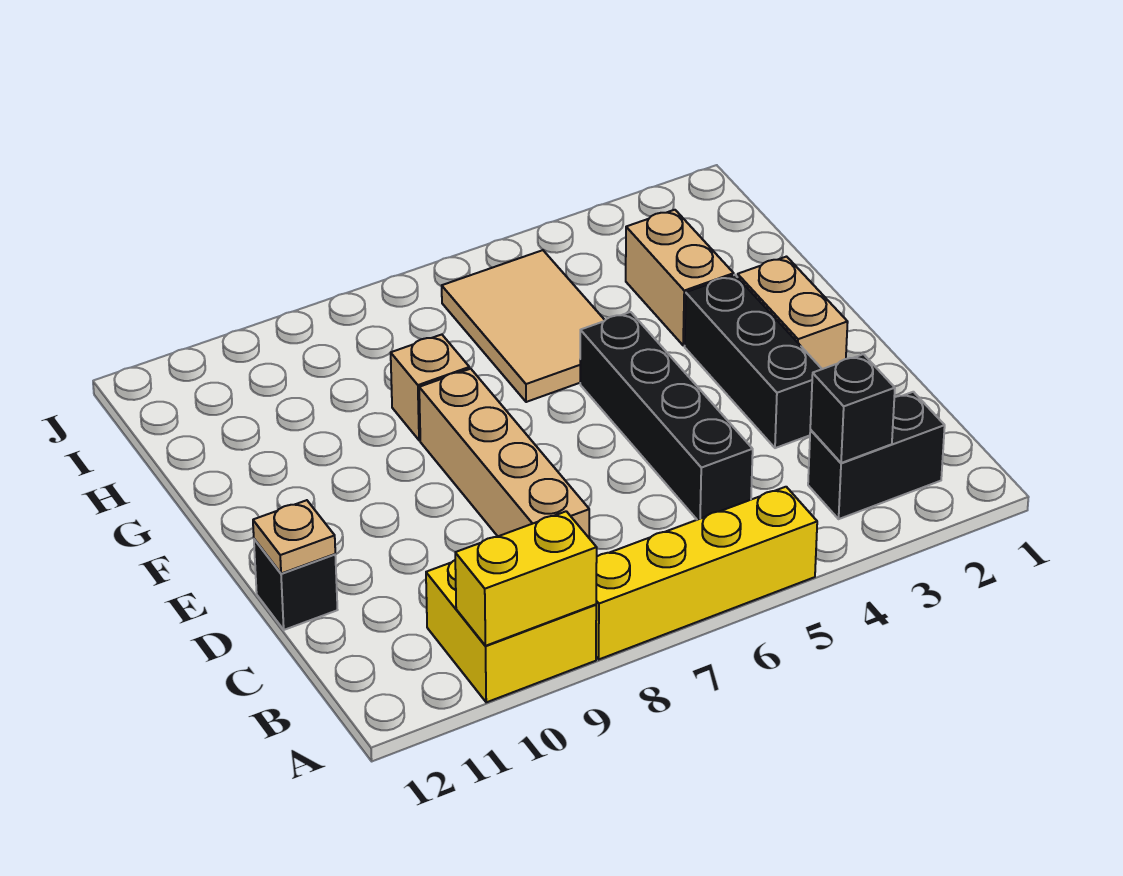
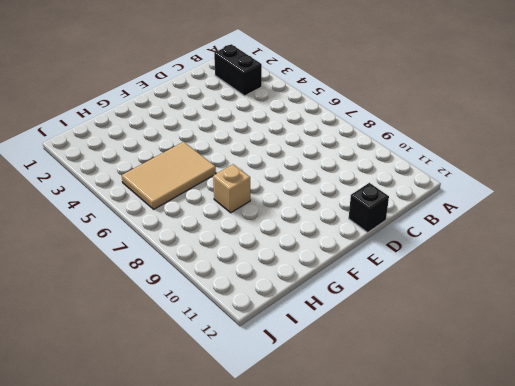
none -> yellow brick A5:A8 level 1
none -> yellow brick A9:B10 level 1
none -> black brick C5:F5 level 1

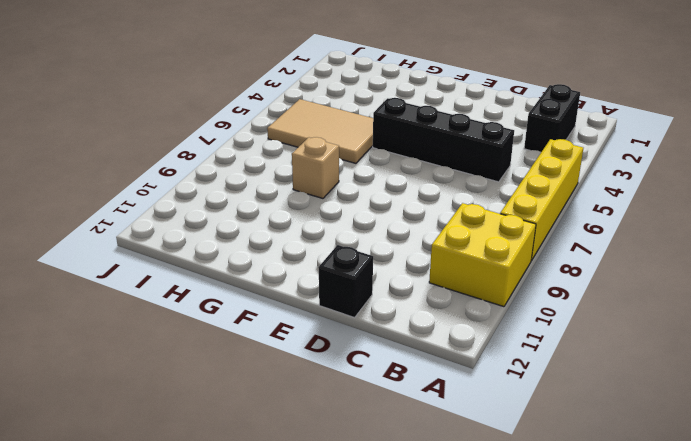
none -> tan brick C8:F8 level 1
none -> black brick D3:F3 level 1
none -> tan brick E2:F2 level 1

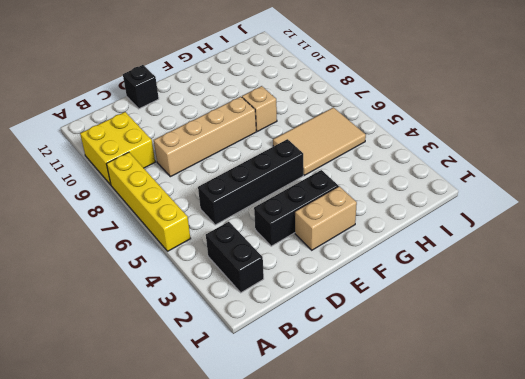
none -> tan brick G3:H3 level 1
none -> yellow brick A9:A10 level 2
none -> black brick B3 level 2

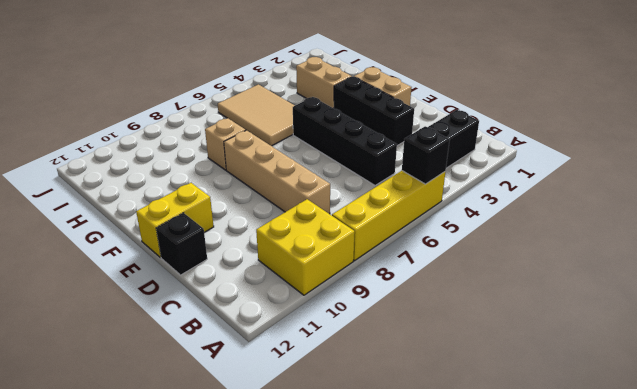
black brick A5 level 2 -> black brick B3 level 2
yellow brick E11:E12 level 1 -> yellow brick A9:A10 level 2
none -> tan plate D12 level 2

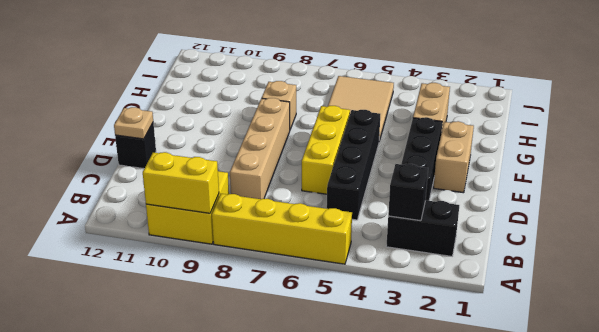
yellow brick D6:F6 level 1 -> none

